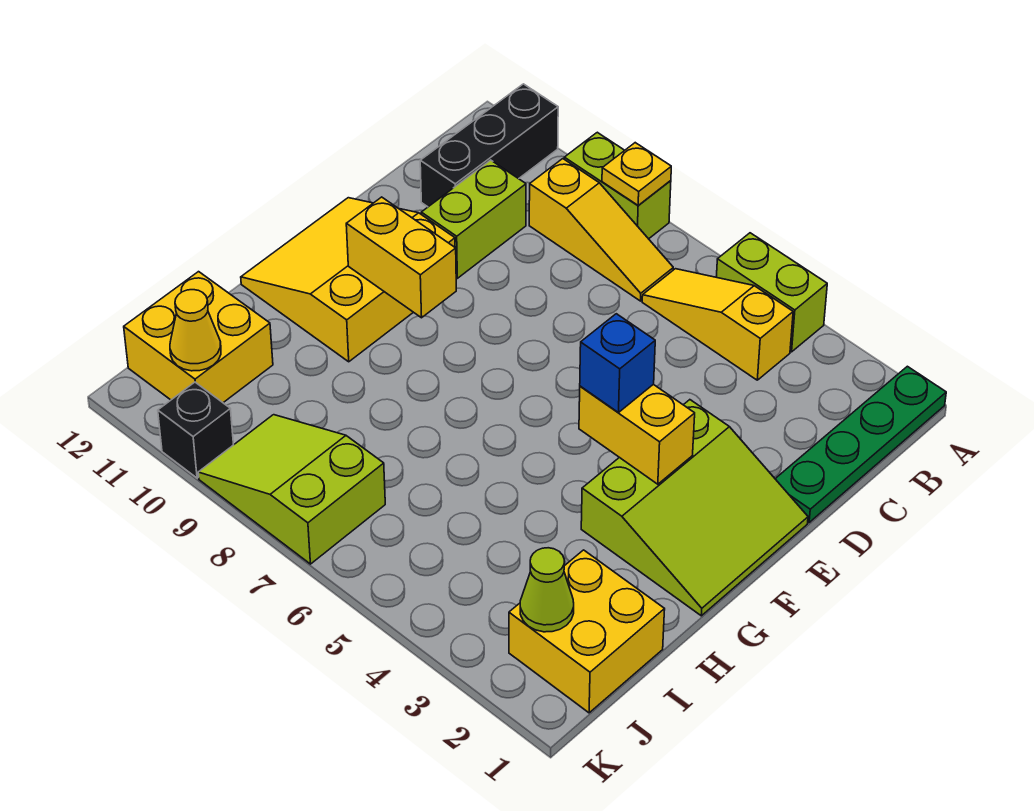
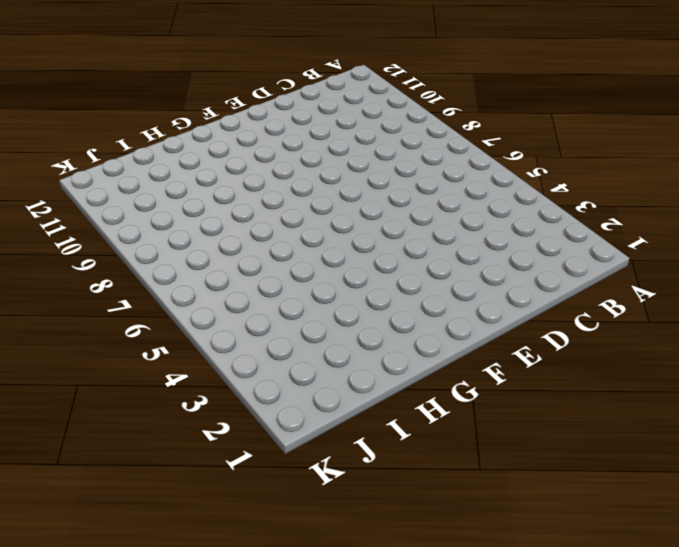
none -> green plate A1:D1 level 1
none -> lime brick A4:A5 level 1
none -> lime brick A8:A9 level 1

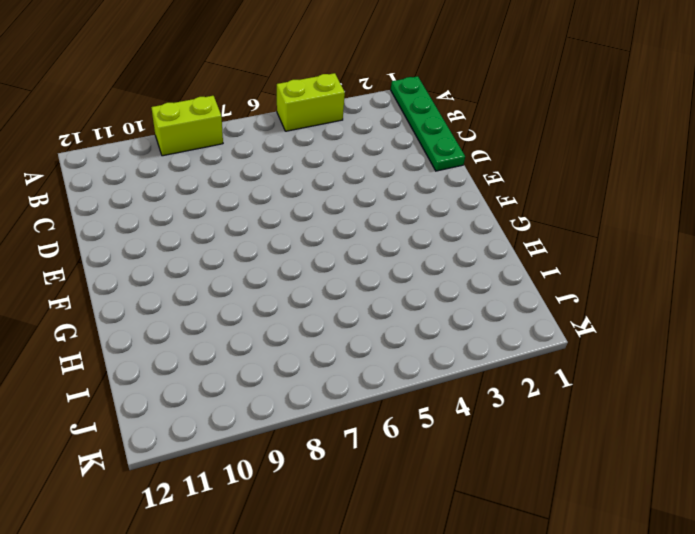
none -> black brick A11:C11 level 1
none -> yellow slope B4:B6 level 1 top 4
none -> yellow slope B7:B9 level 1 top 9

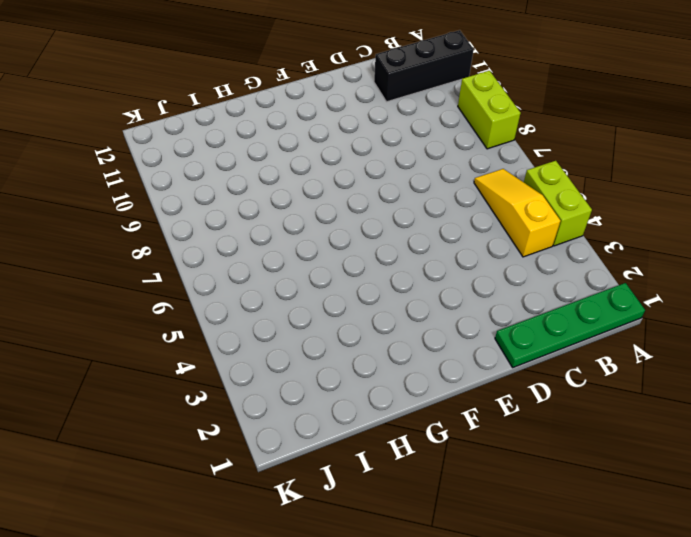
none -> yellow slope B7:B9 level 1 top 9
none -> lime brick C10:D10 level 1
none -> lime slope E1:G3 level 1 top 3

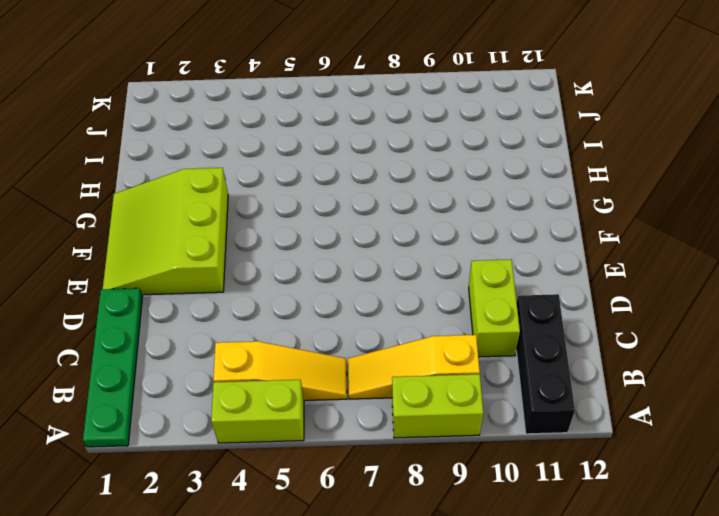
none -> yellow slope E10:G12 level 1 top 10
none -> yellow brick I1:J2 level 1
none -> yellow brick I11:J12 level 1

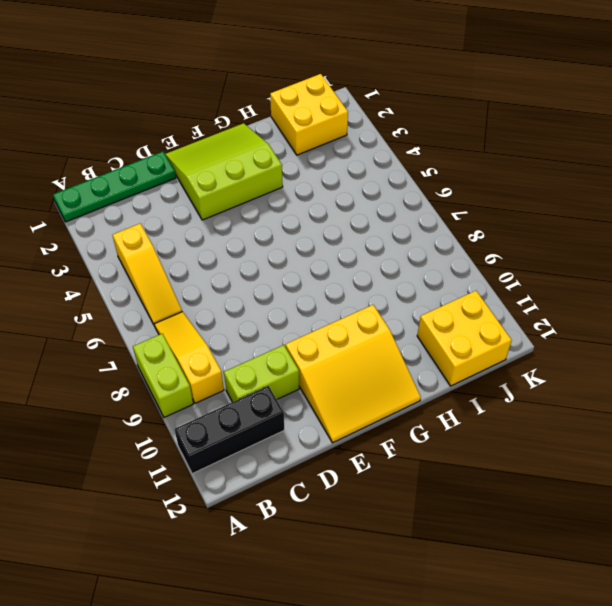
none -> lime brick A4:A5 level 1
none -> lime slope J7:K9 level 1 top 7
none -> black brick K10 level 1

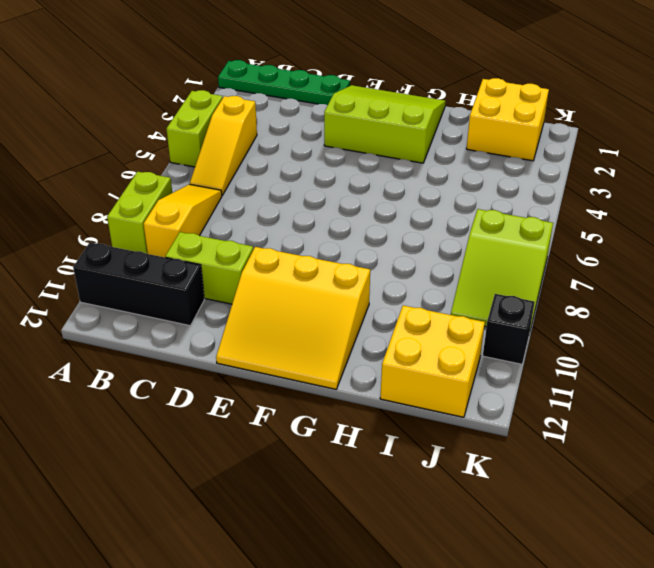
none -> yellow plate A8 level 2
none -> yellow brick F3:F4 level 2
none -> yellow brick F9:F10 level 2

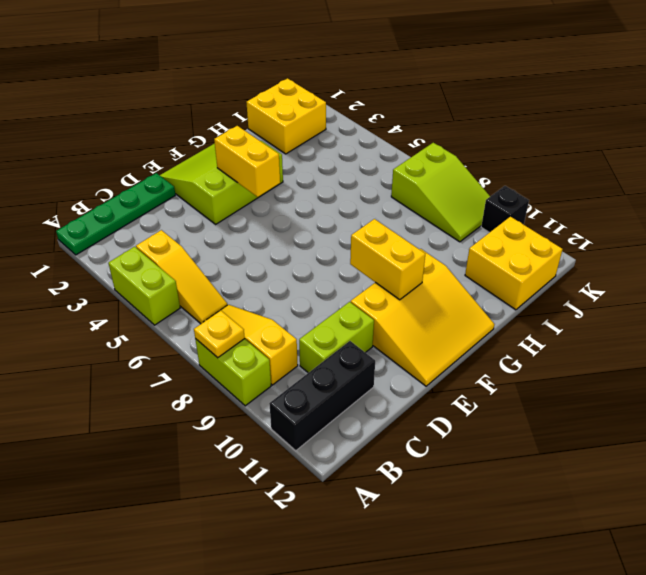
none -> lime cone J2 level 2
none -> yellow cone J11 level 2
none -> blue brick F4 level 3

